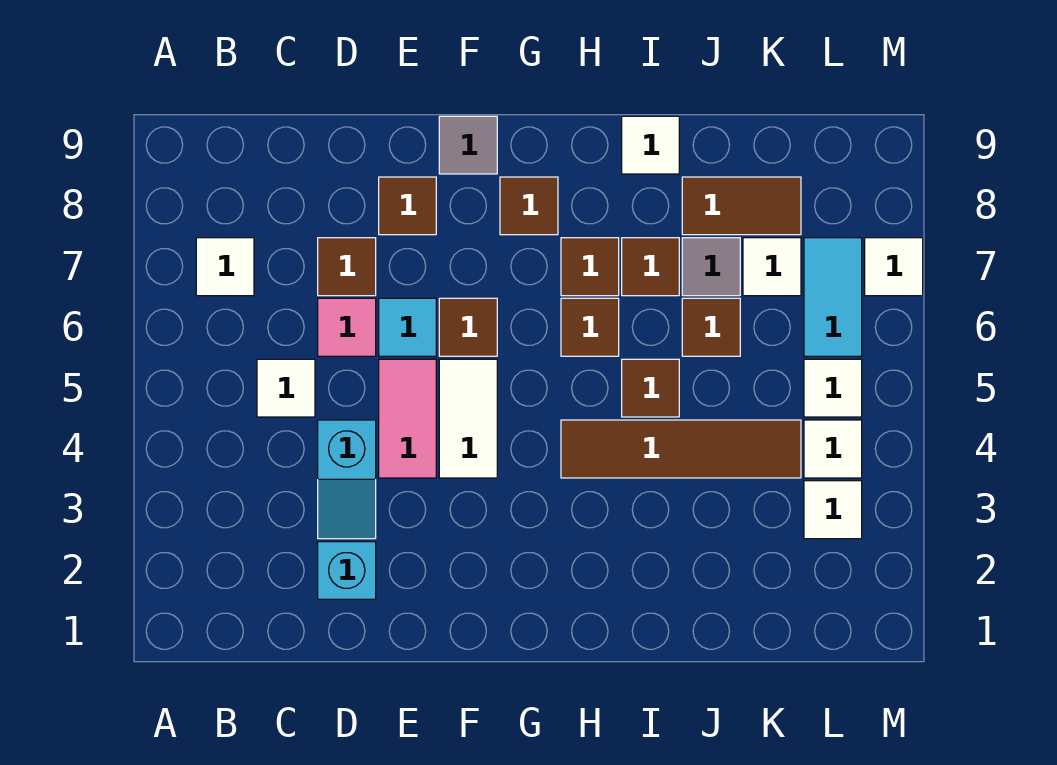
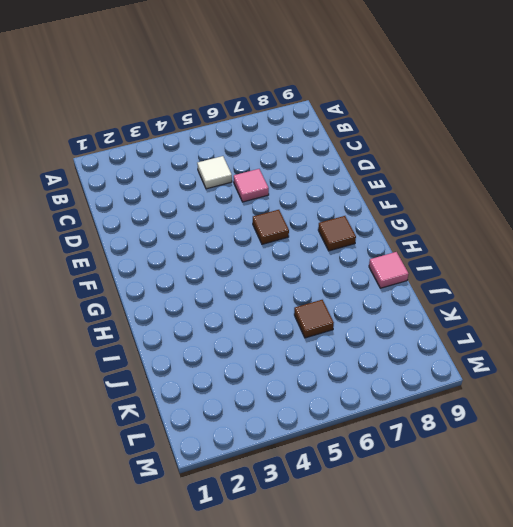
pink tile I9 level 1 -> white tile I9 level 1
none -> white tile B7 level 1
none -> cyan brick D2 level 1
none -> cyan slope D3:D4 level 1 top 4

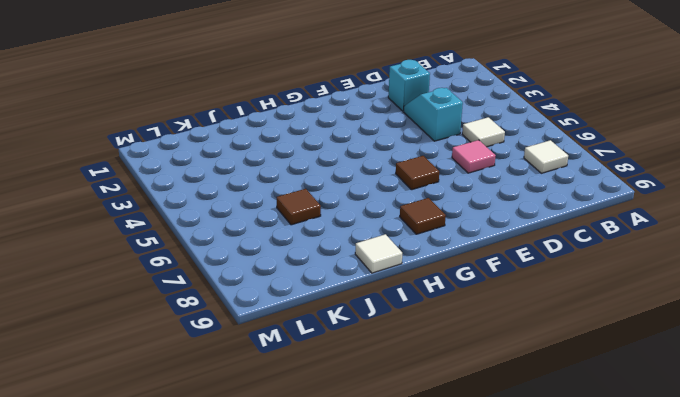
none -> brown tile D7 level 1
none -> pink tile E4:E5 level 1
none -> cyan tile E6 level 1

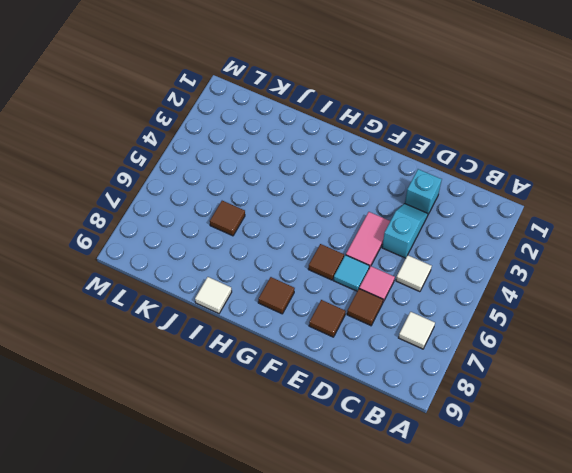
none -> white tile F4:F5 level 1
none -> grey tile F9 level 1
none -> brown tile H4:K4 level 1

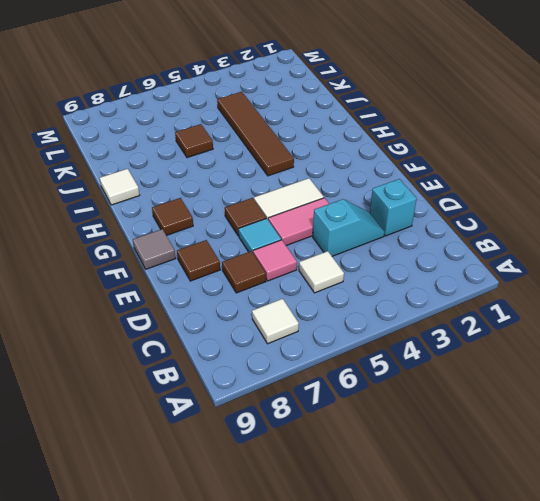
none -> brown tile H6 level 1
none -> brown tile H7 level 1
none -> brown tile I5 level 1

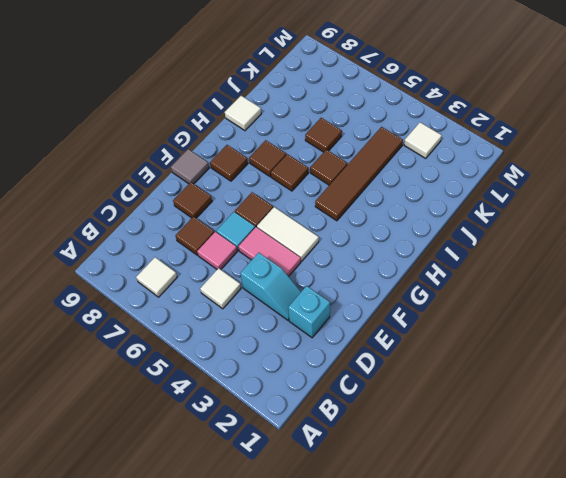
none -> brown tile I7 level 1
none -> grey tile J7 level 1
none -> brown tile J8:K8 level 1

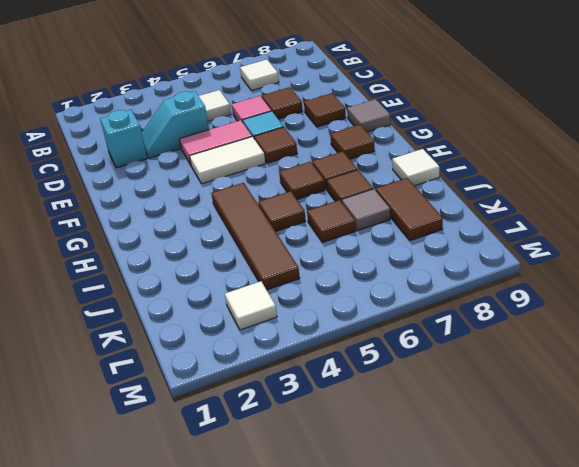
none -> white tile K7 level 1
none -> white tile L4 level 1
none -> white tile L5 level 1

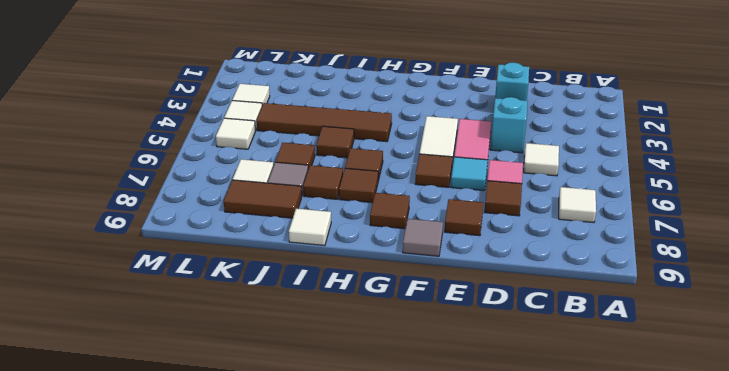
none -> cyan tile L6:L7 level 1
none -> white tile M7 level 1

